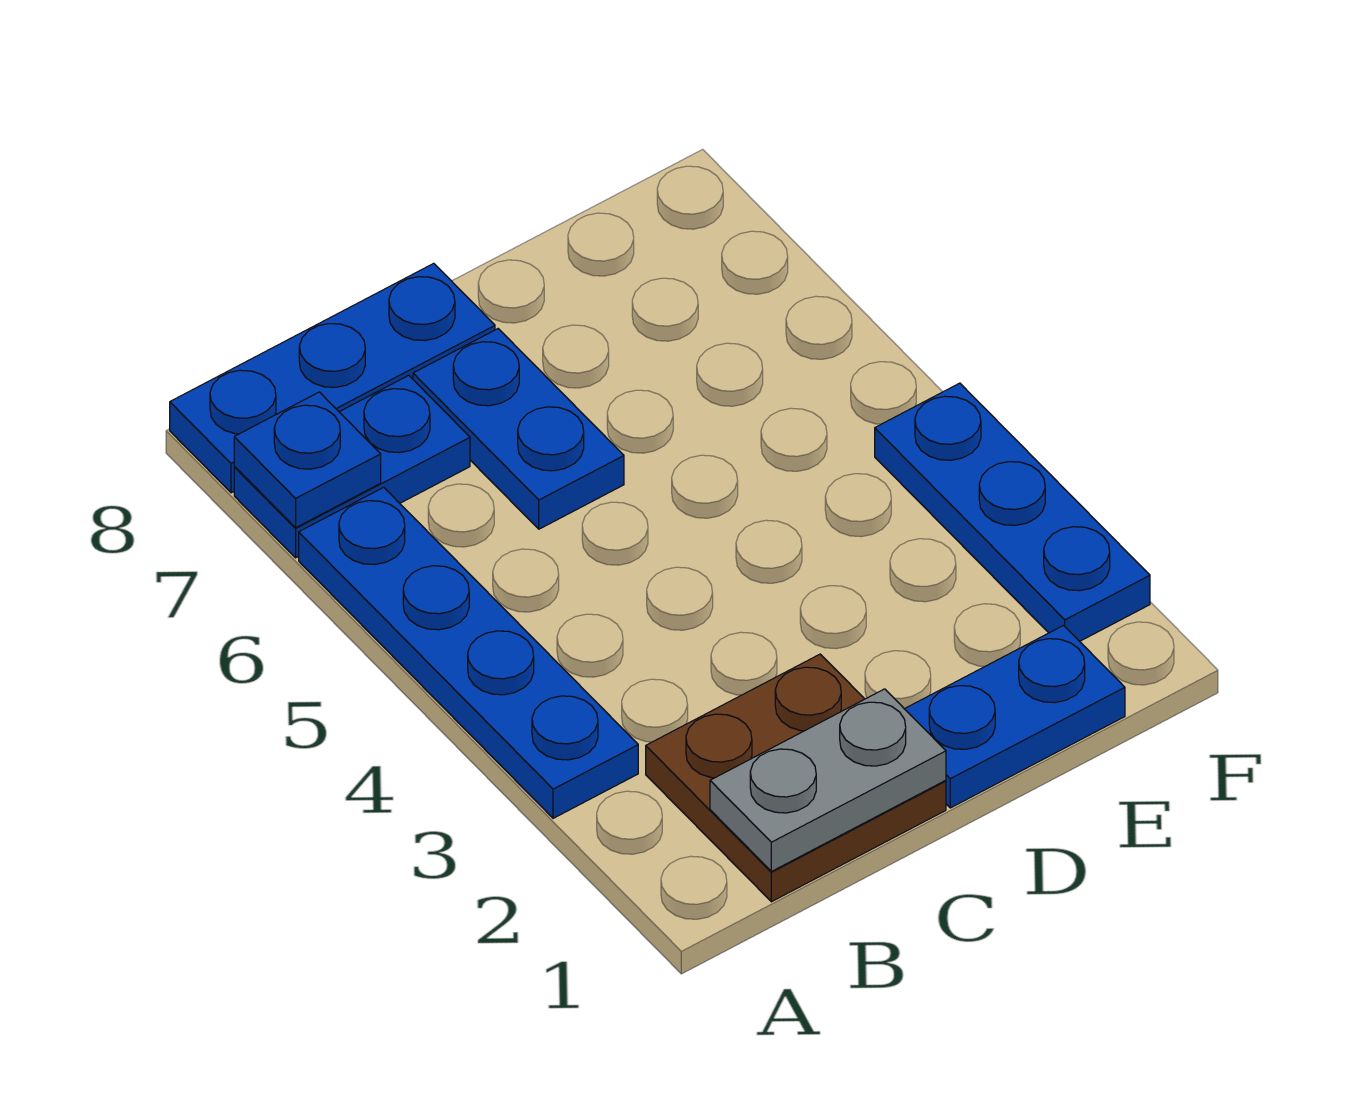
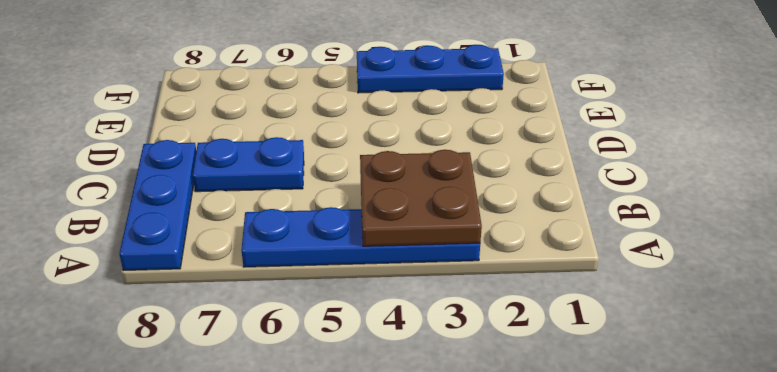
brown plate A3:B4 level 2 -> brown plate B1:C2 level 1
none -> blue plate A7:B7 level 1
none -> blue plate D1:E1 level 1

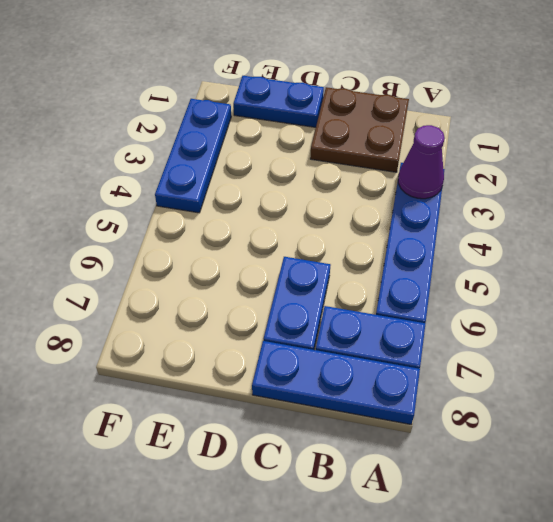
purple cone A3 level 2 -> none
none -> blue plate A7 level 2
none -> grey plate B1:C1 level 2

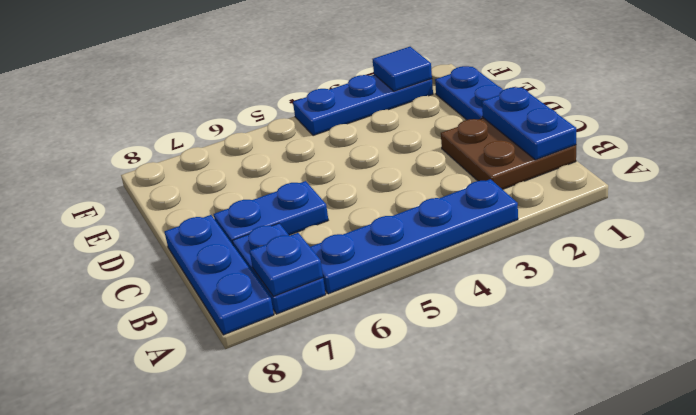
blue plate B1:C1 level 2 -> grey plate B1:C1 level 2
blue tile F2 level 2 -> none

